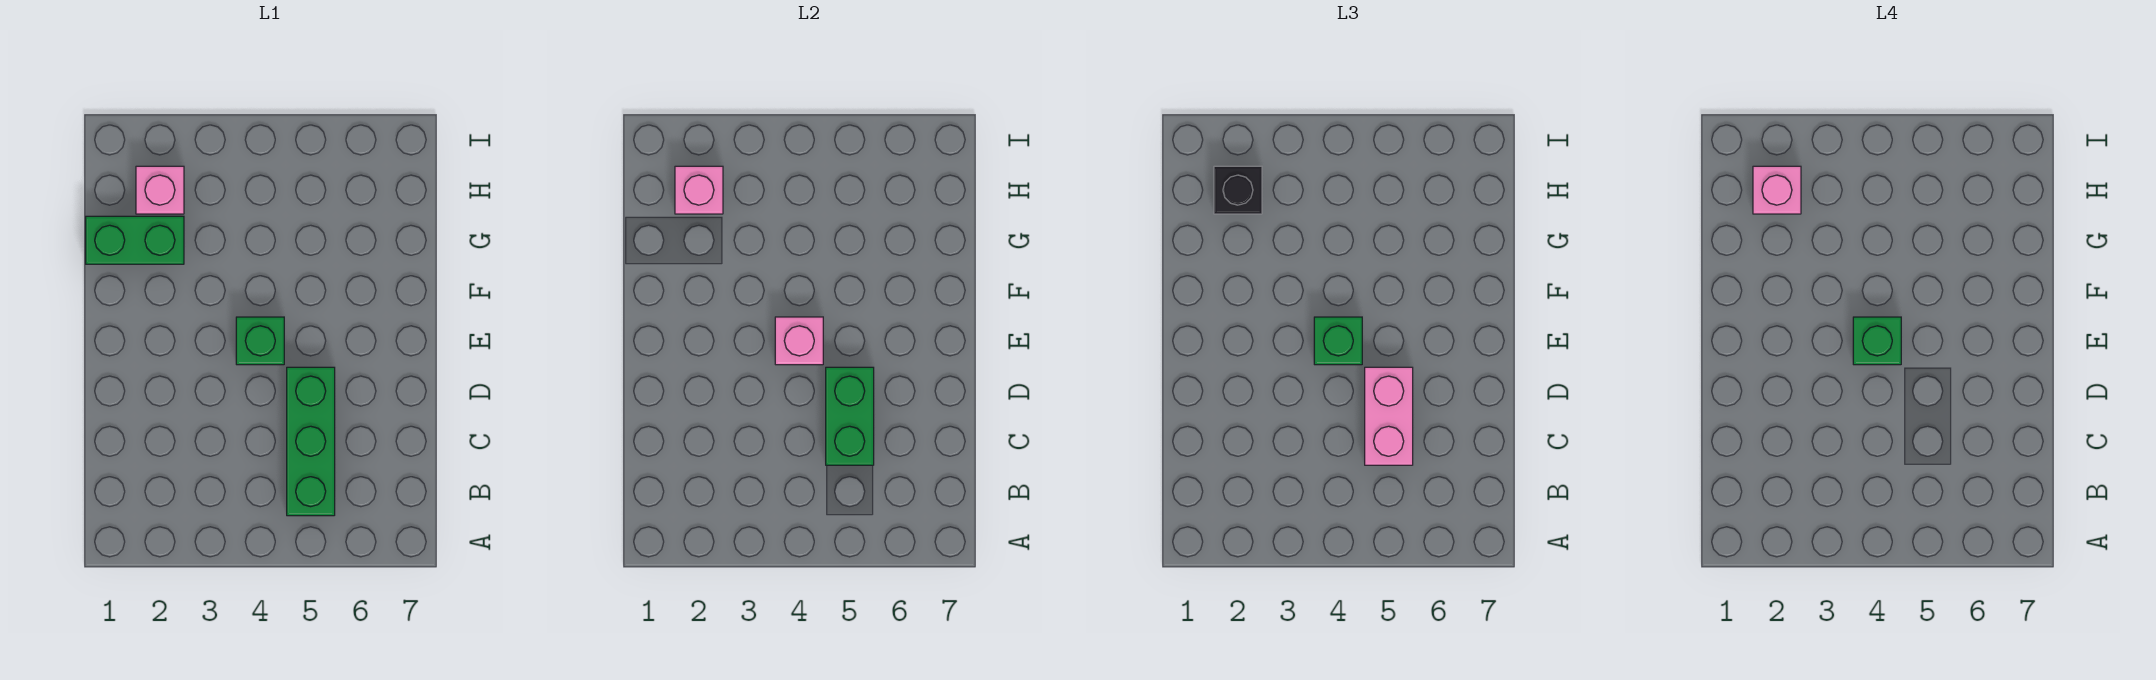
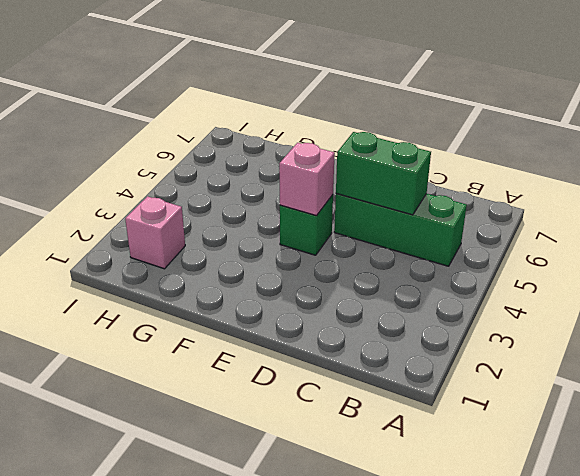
none -> green brick G1:G2 level 1
none -> pink brick H2 level 2
none -> pink brick C5:D5 level 3

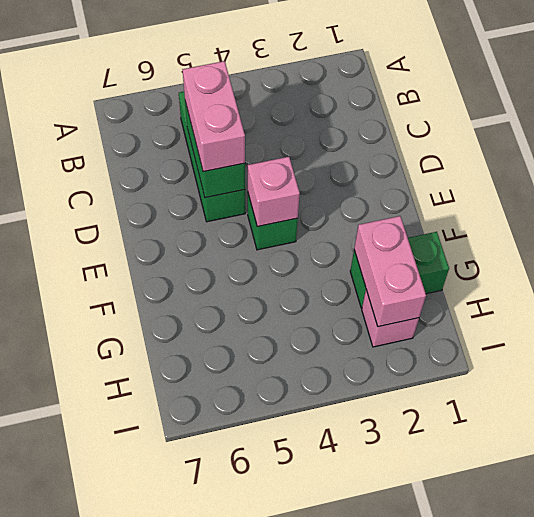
pink brick G2:H2 level 2 -> pink brick H2 level 2
none -> green brick E4 level 3
none -> black brick H2 level 3
none -> green brick E4 level 4

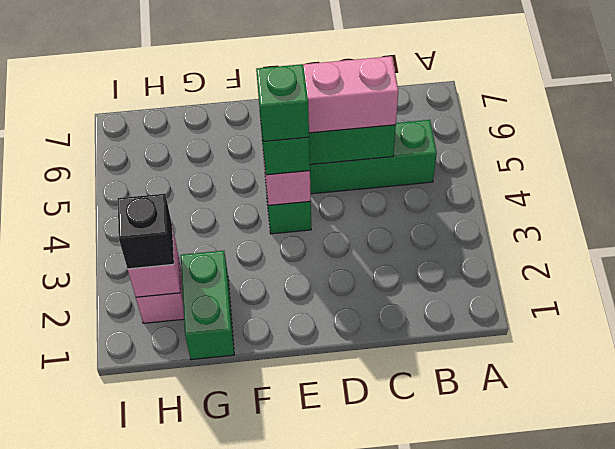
none -> pink brick H2 level 4

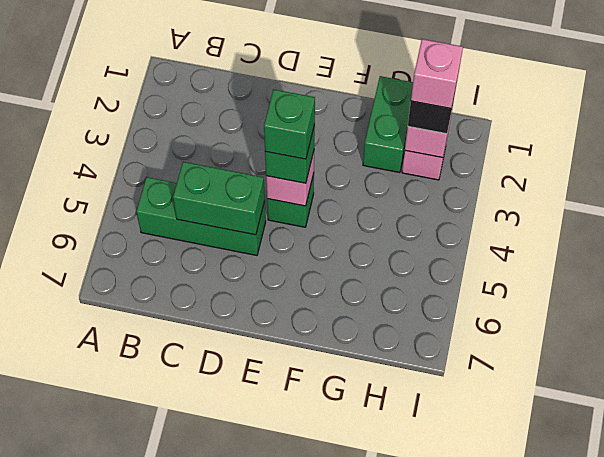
none -> pink brick C5:D5 level 3

